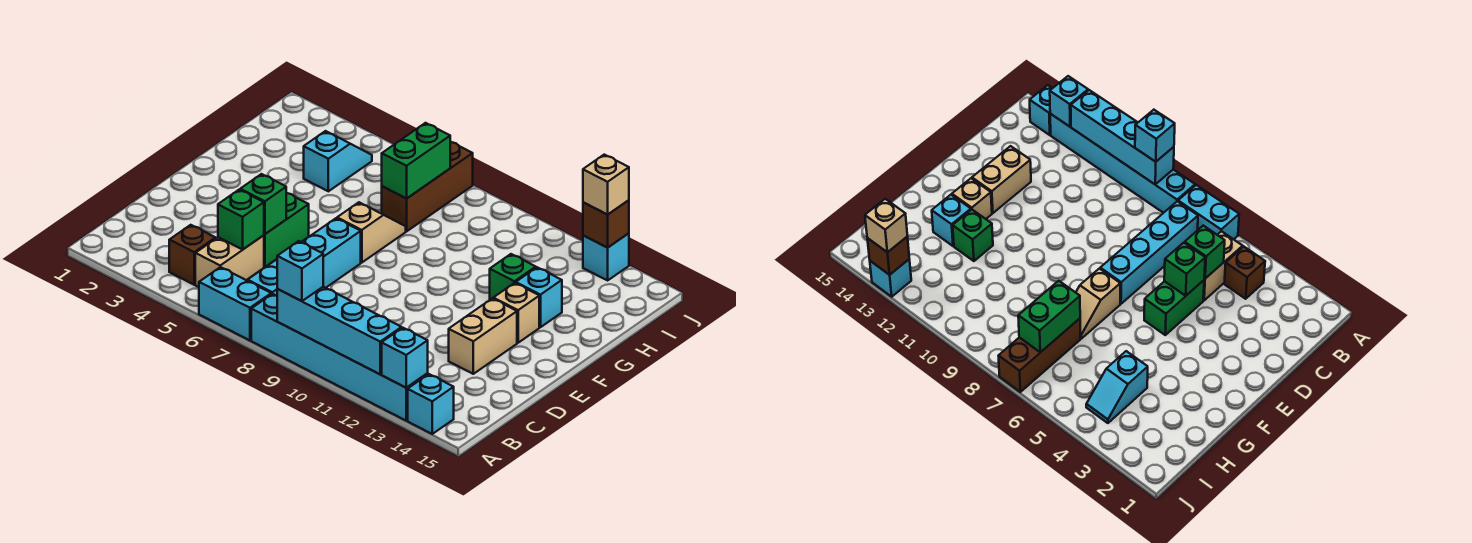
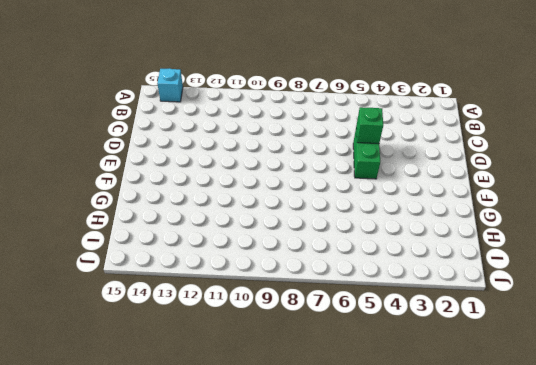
none -> cyan brick A6:A7 level 1
none -> cyan brick A8:A13 level 1
none -> brown brick B4 level 1

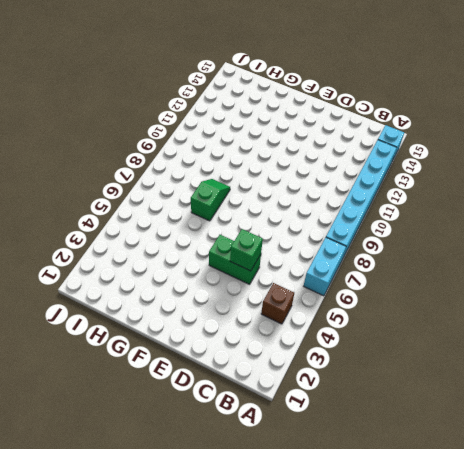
green slope G7:G8 level 1 top 7 -> tan slope F7:G7 level 1 top F
none -> tan brick B5:C5 level 1
none -> cyan brick B7:E7 level 1
none -> tan brick D13:E13 level 1

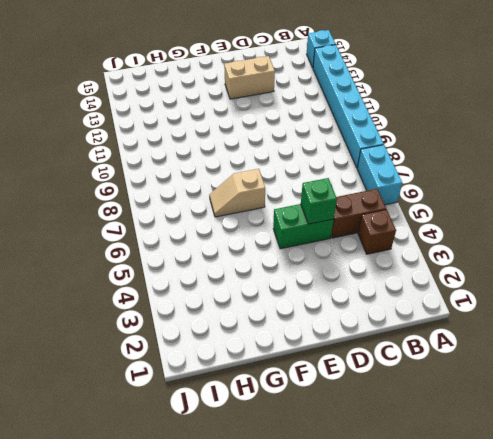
brown brick B5:C5 level 1 -> tan brick B5:C5 level 1
none -> cyan brick B7:E7 level 1
none -> tan brick F13 level 1
none -> green brick G12 level 1

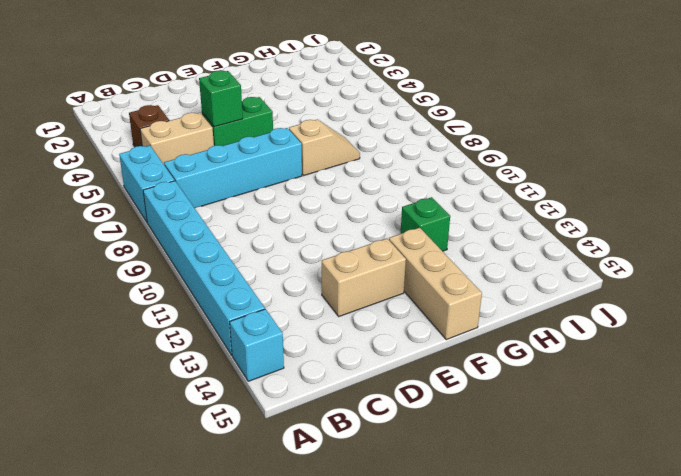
tan brick F13:F15 level 1 -> tan brick F13 level 1
none -> cyan brick G13 level 1
none -> cyan slope H4:I4 level 1 top H
none -> brown brick H7:J7 level 1

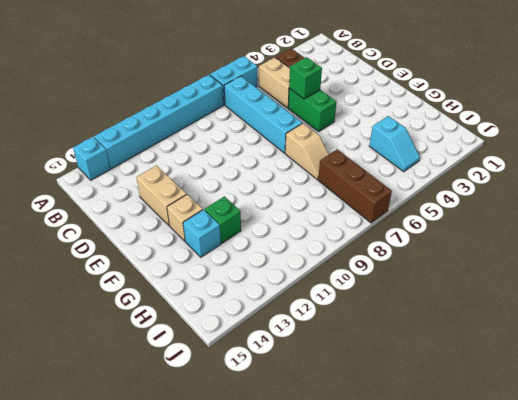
none -> cyan brick J13 level 1
none -> cyan brick A9:A12 level 2
none -> cyan brick A13 level 2

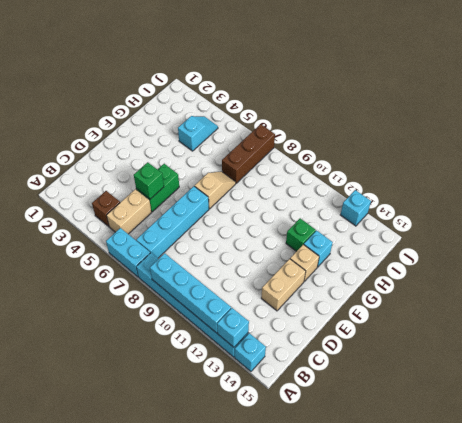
none -> green brick C5 level 2
none -> green brick H7:I7 level 2
none -> brown brick J13 level 2

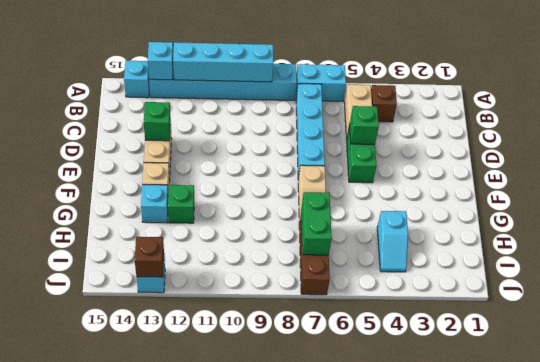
green brick D13 level 2 -> green brick C5 level 2
none -> cyan brick A9 level 3
none -> tan brick J13 level 3

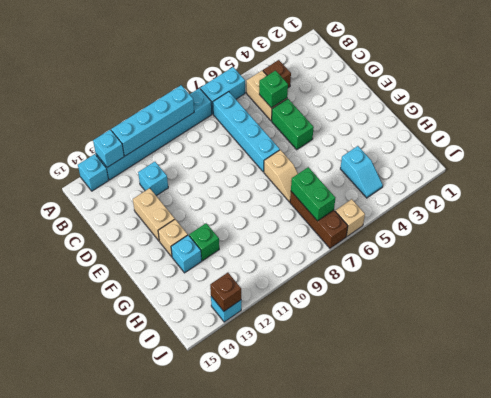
cyan brick C12 level 1 -> cyan brick A9 level 3
tan brick J6 level 1 -> tan brick J13 level 3
none -> green brick D5 level 2

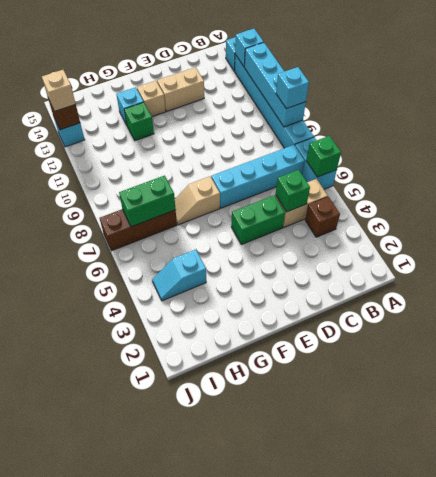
green brick A6 level 2 -> green brick D5 level 2

